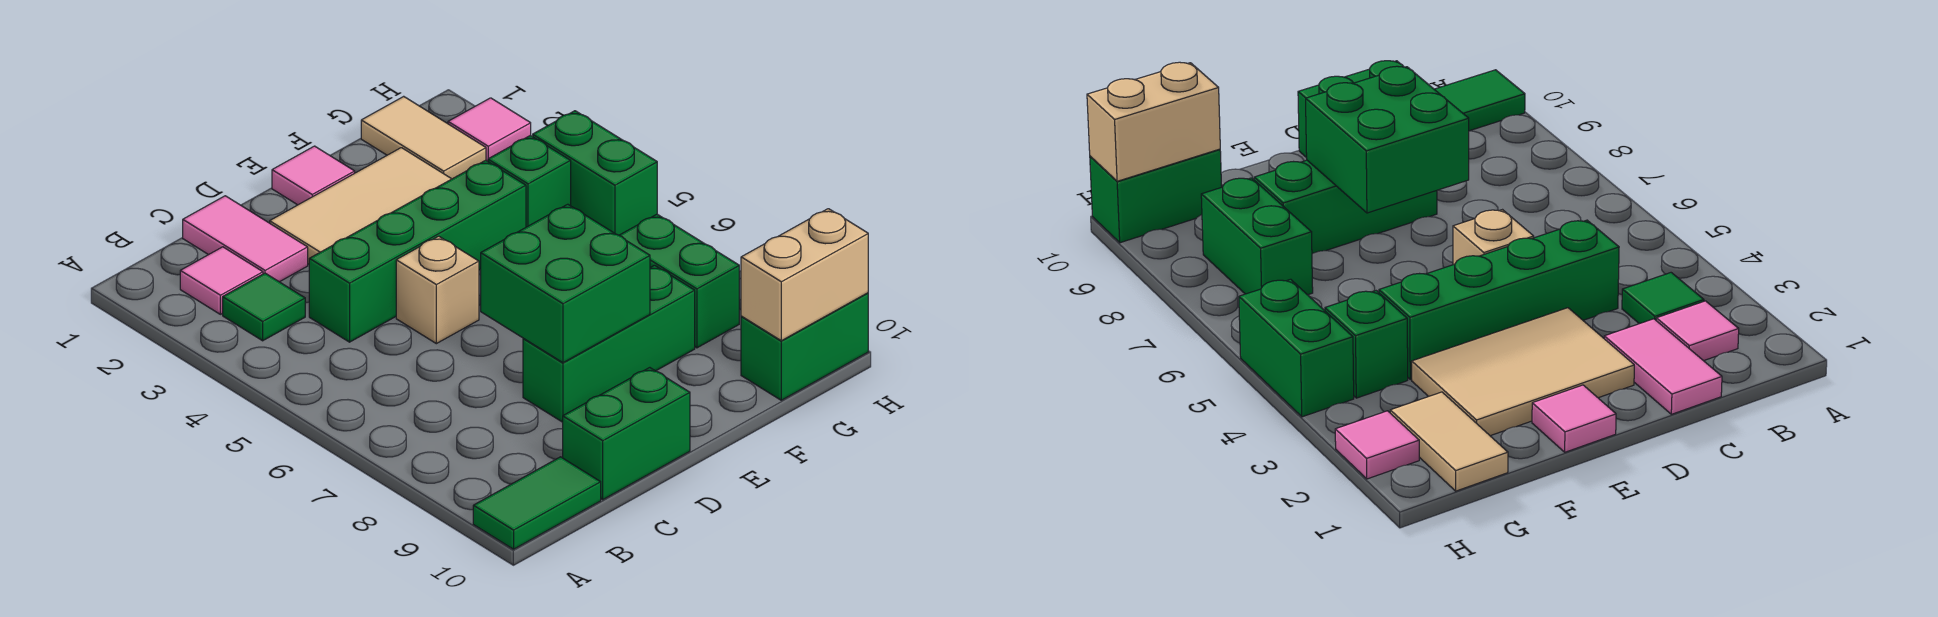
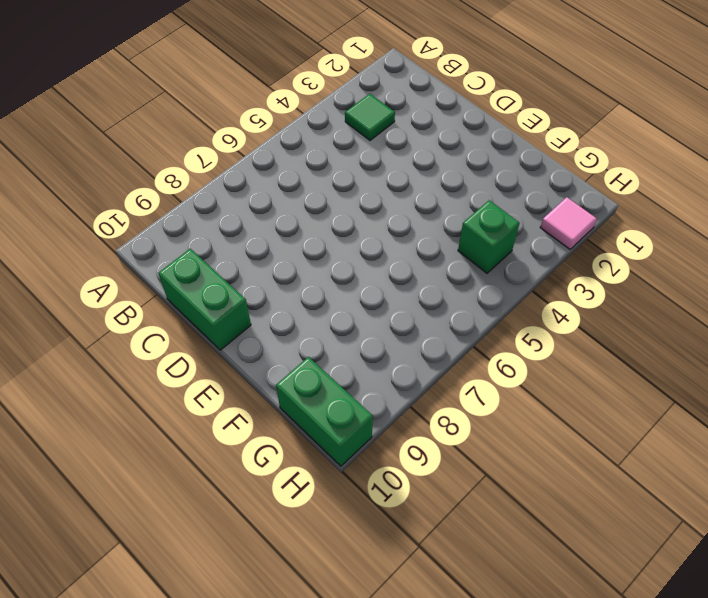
none -> green tile A10:B10 level 1
none -> pink tile B2 level 1
none -> pink tile C1:C2 level 1

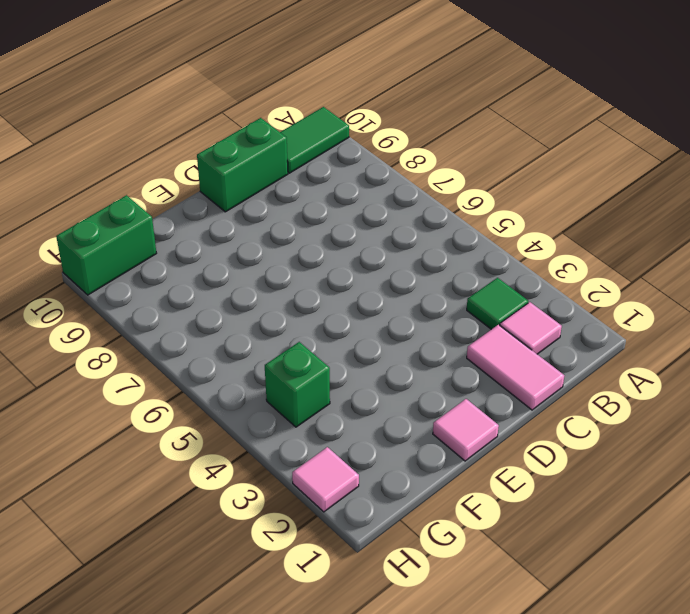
none -> green brick C4:F4 level 1
none -> tan tile D2:F3 level 1
none -> tan brick D5 level 1

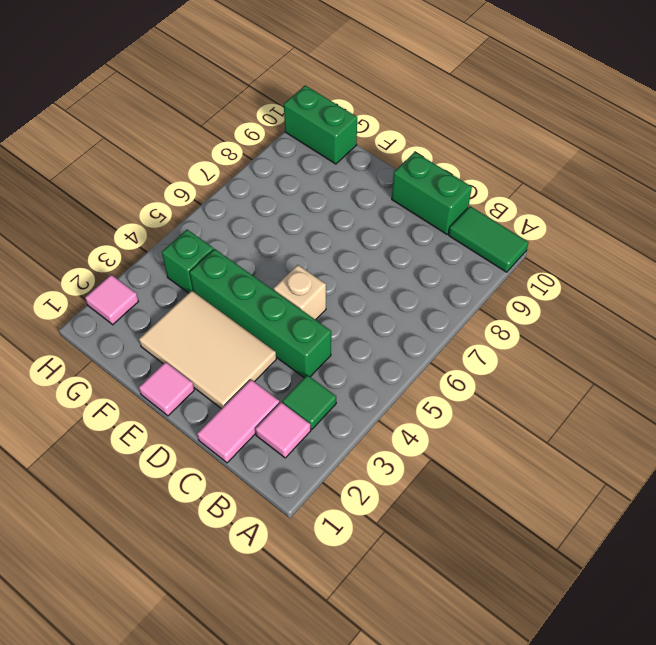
none -> green brick D8:F8 level 1
none -> tan tile G1:G2 level 1
none -> green brick G7:G8 level 1

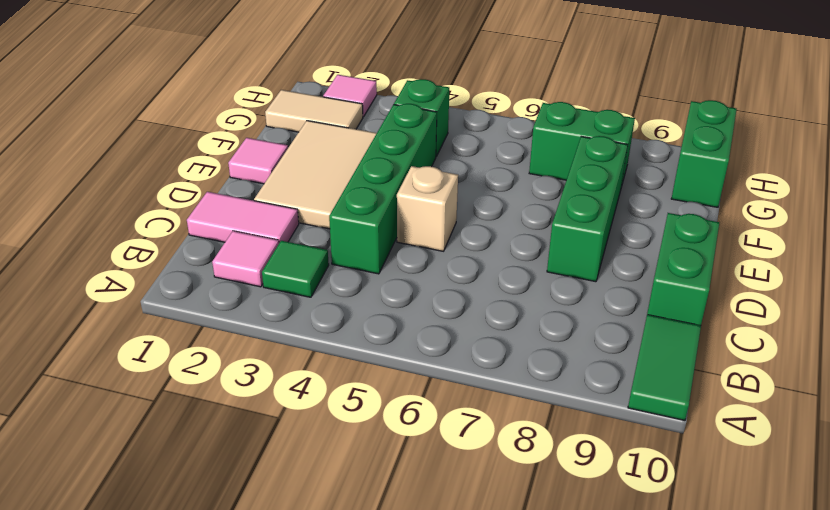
none -> green brick H4:H5 level 1
none -> green brick D7:E8 level 2
none -> tan brick G10:H10 level 2

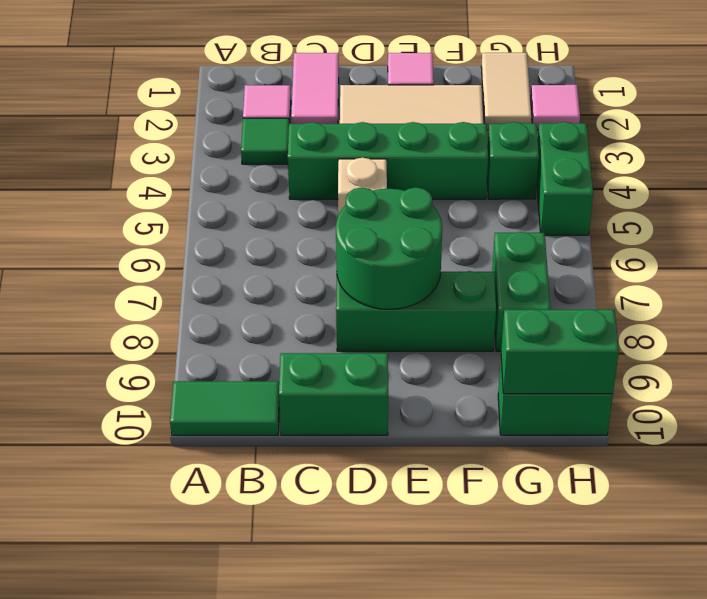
green round brick D7:E8 level 2 -> green brick D7:E8 level 2
green brick G10:H10 level 2 -> tan brick G10:H10 level 2

